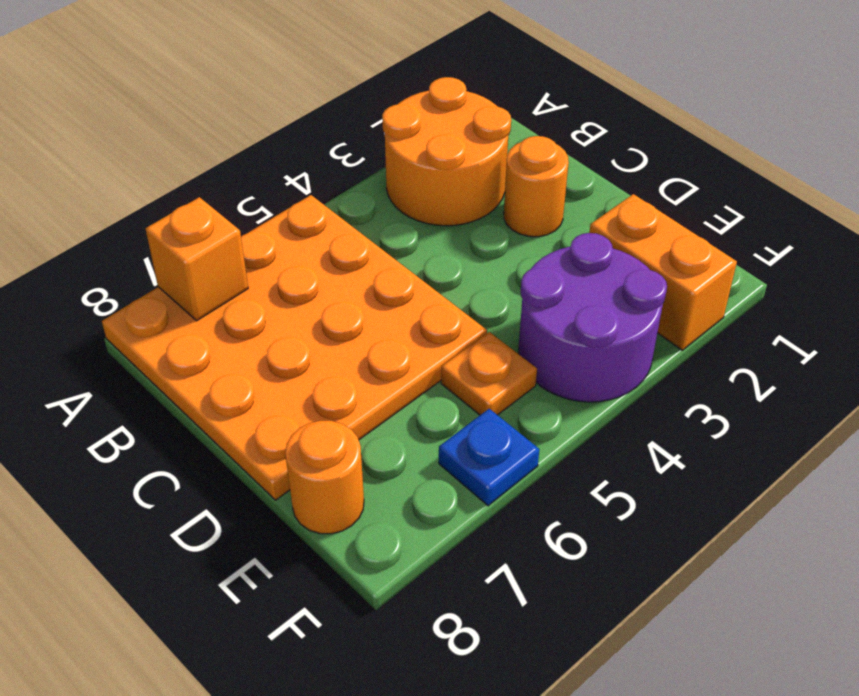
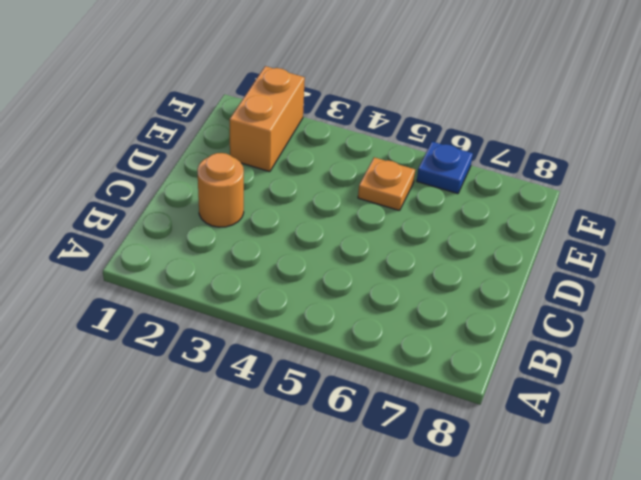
none -> orange round brick A2:B3 level 1
none -> orange plate A5:D8 level 1

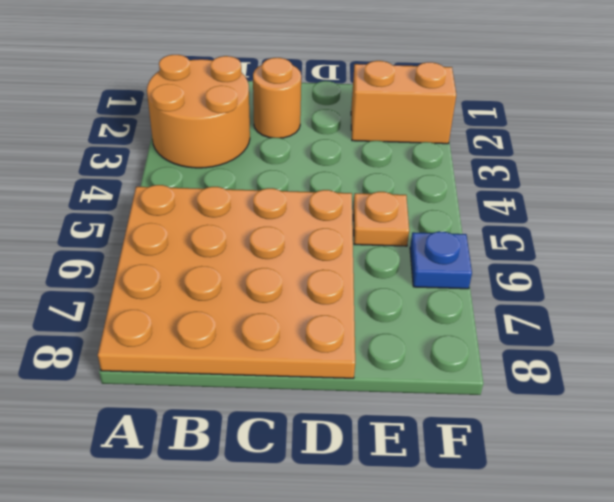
none -> purple round brick E3:F4 level 1
none -> orange round brick E8 level 1

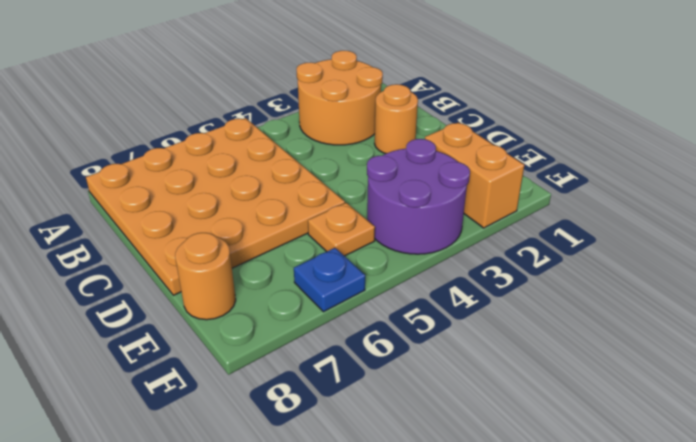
none -> orange brick A7 level 2

